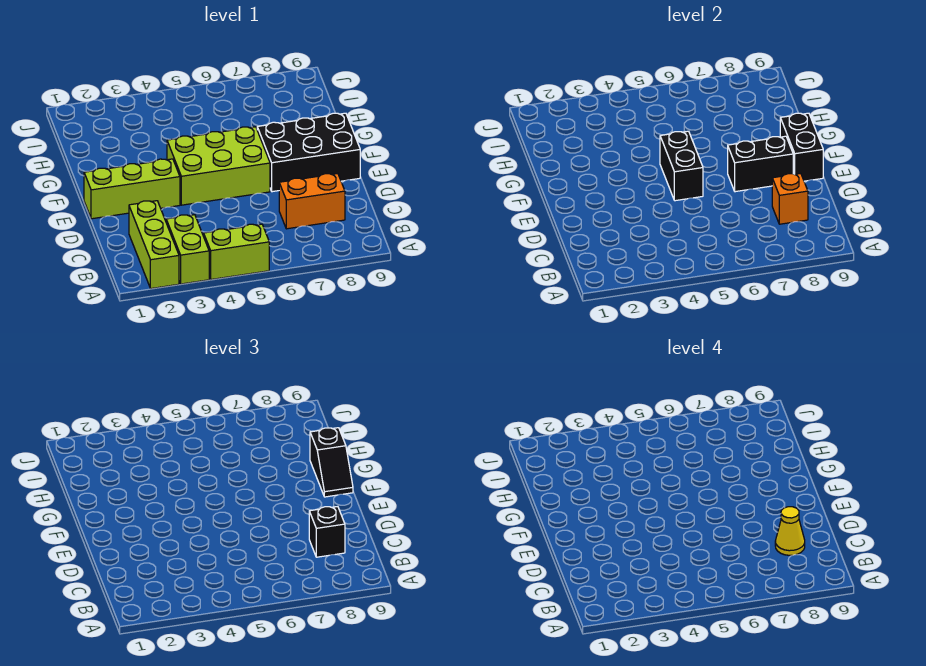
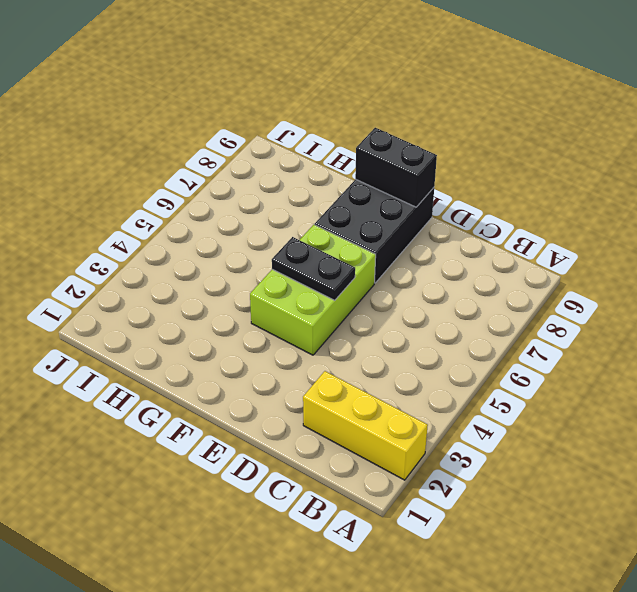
yellow brick A2:C2 level 1 -> lime brick A2:C2 level 1
black plate E5:F5 level 2 -> black brick E5:F5 level 2
none -> lime brick A3:B3 level 1
none -> lime brick A4:A5 level 1
none -> orange brick C7:C8 level 1

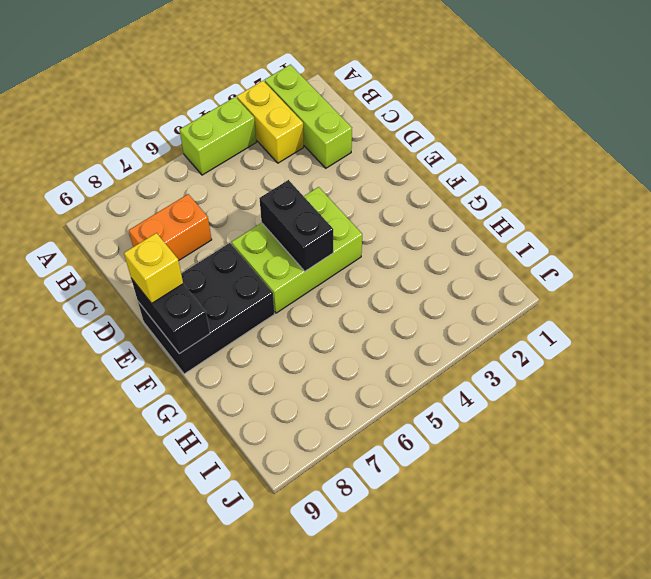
yellow brick A3:B3 level 1 -> lime brick A3:B3 level 1
yellow brick E9 level 3 -> none
none -> lime brick E1:E3 level 1
none -> orange brick C8 level 2
none -> black brick E7:E8 level 2

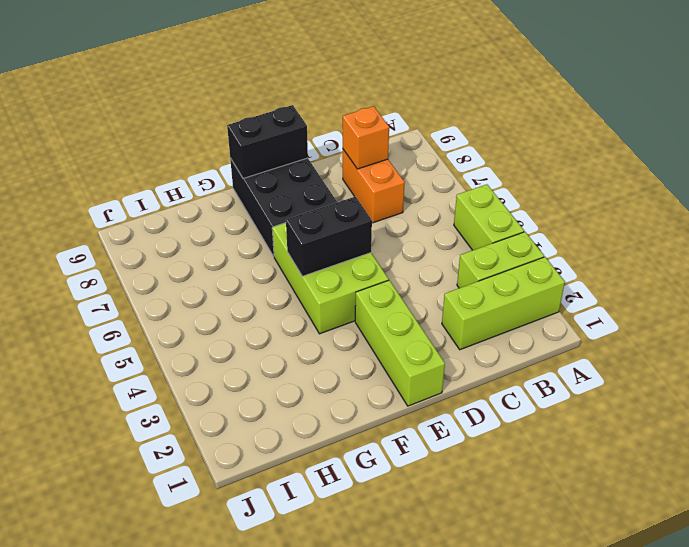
none -> black brick E7:E8 level 2
none -> black brick C8 level 3
none -> black slope F9:G9 level 3 top G

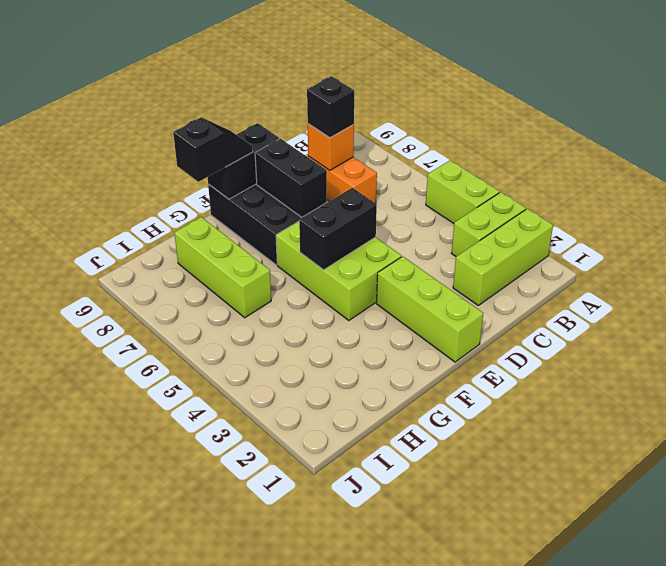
lime brick H6:H8 level 1 -> none
none -> yellow cone C8 level 4

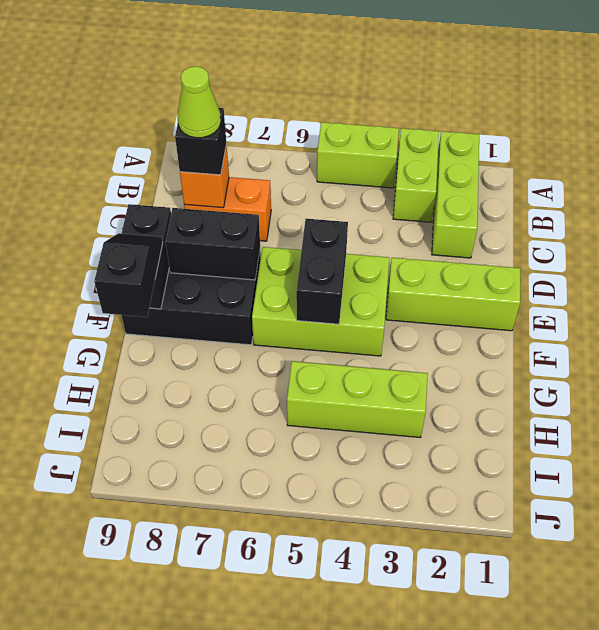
lime cone C8 level 4 -> yellow cone C8 level 4
lime brick H3:H5 level 1 -> none

